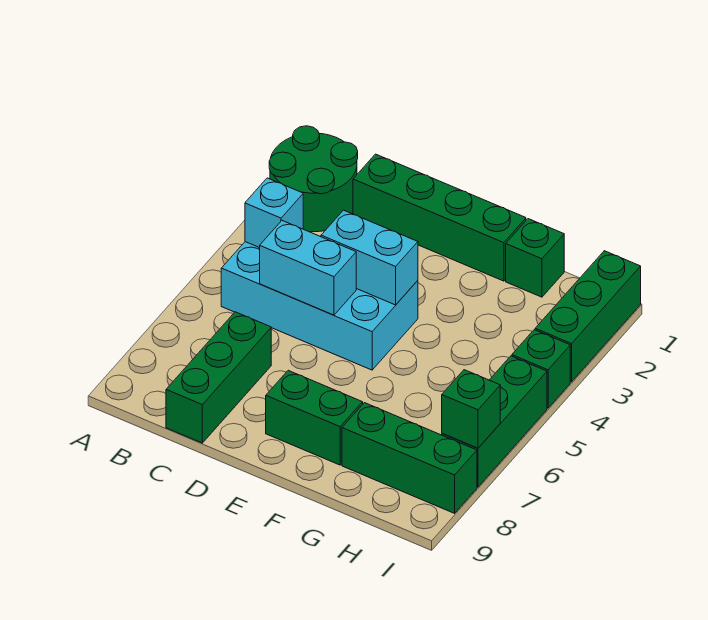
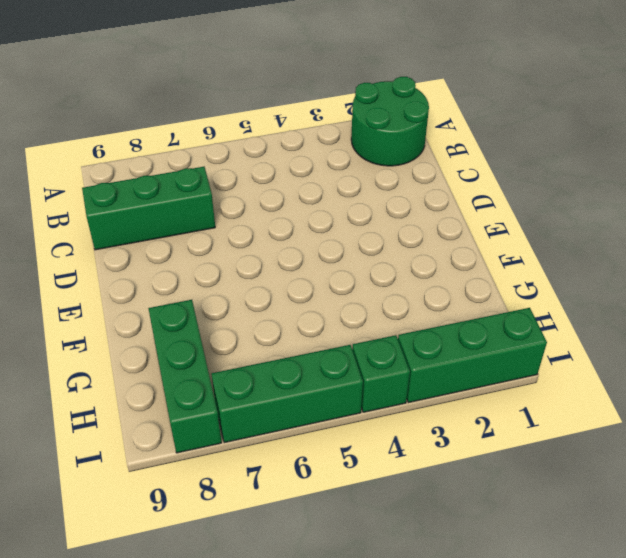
none -> cyan brick B4:E5 level 1
none -> green brick C1:F1 level 1
none -> green brick E8:F8 level 1

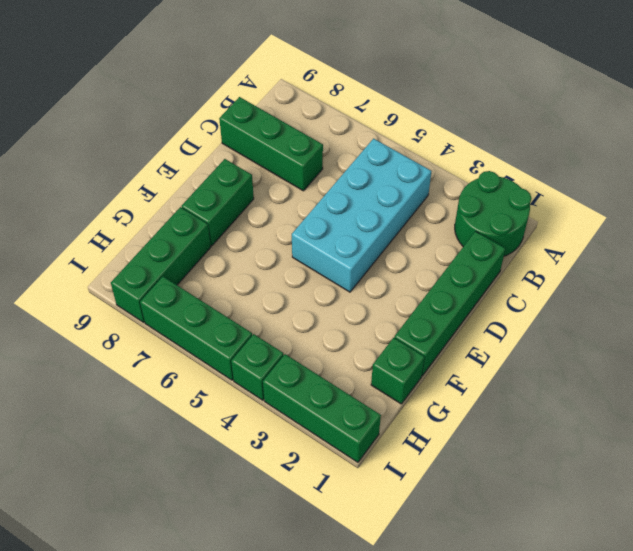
none -> cyan brick B4 level 2
none -> cyan brick C5:D5 level 2
none -> cyan brick D4:E4 level 2

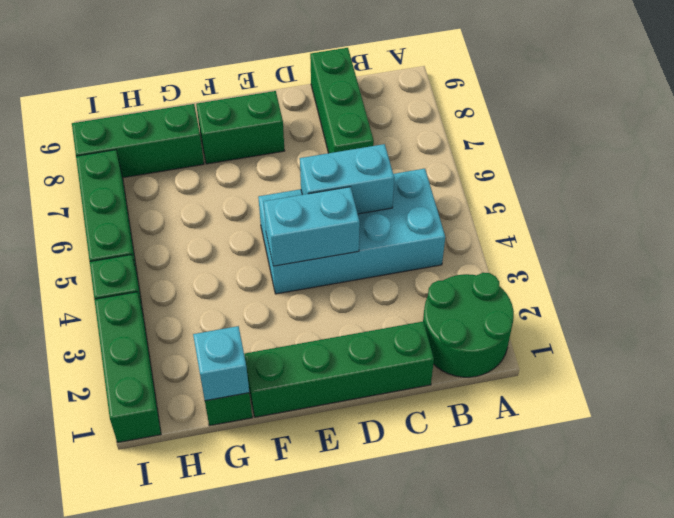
cyan brick G1 level 2 -> cyan brick B4 level 2
none -> green brick I7 level 2

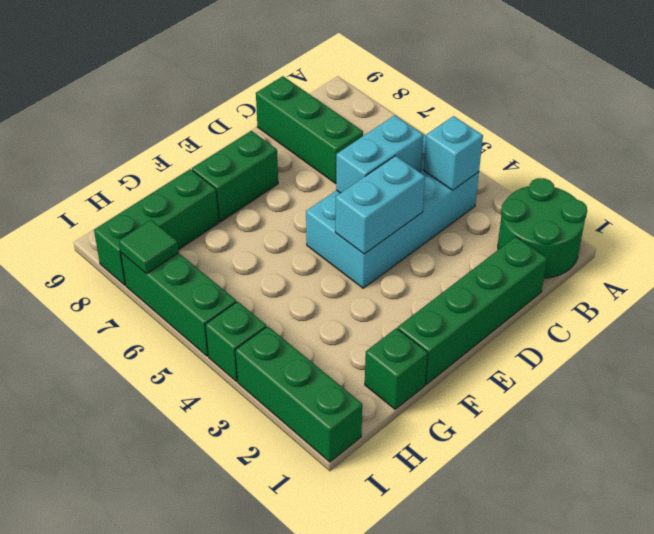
green tile I7 level 2 -> green brick I7 level 2

